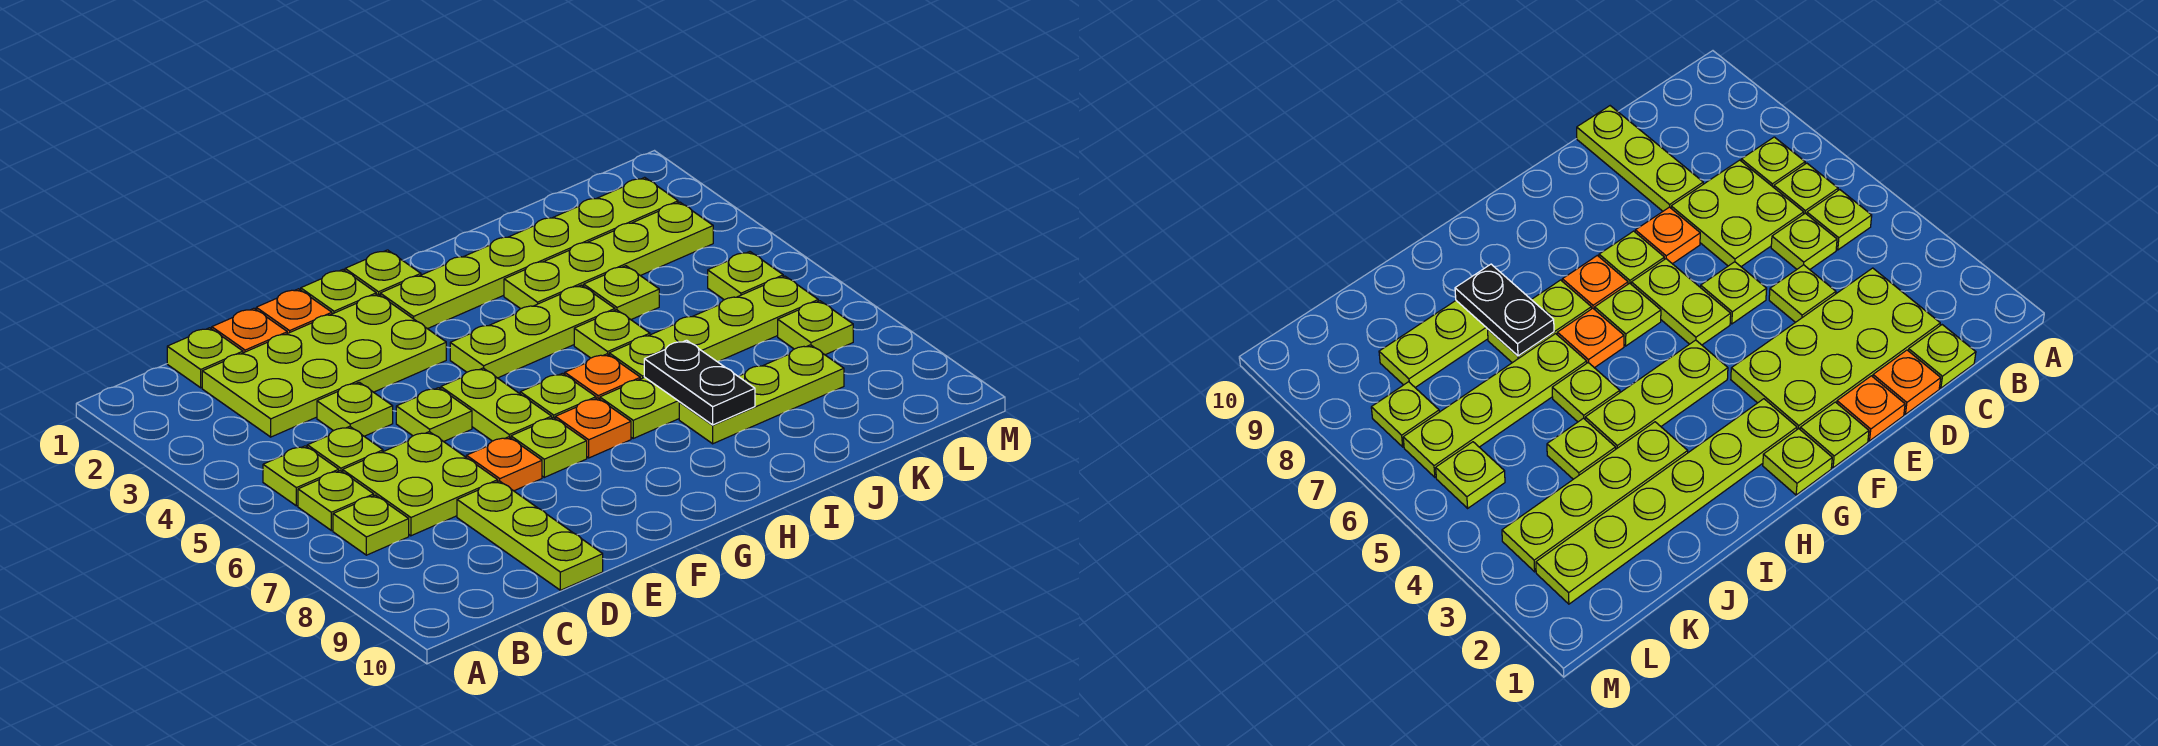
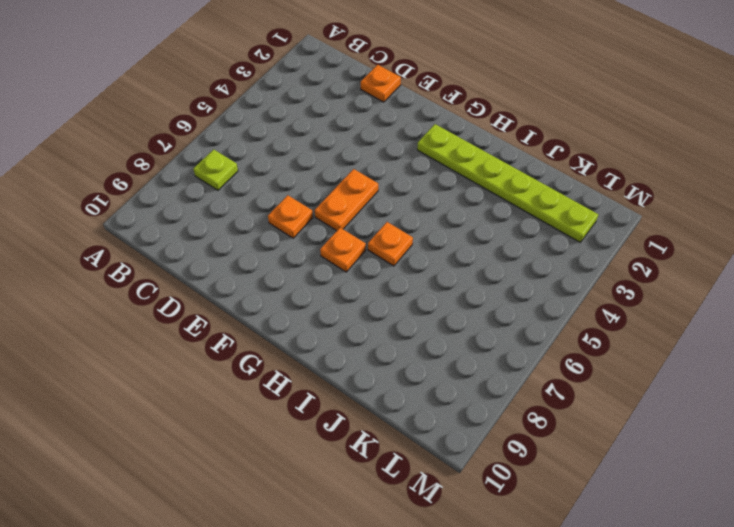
orange plate F5:F6 level 1 -> lime plate F5:F6 level 1
none -> lime plate B5 level 1
none -> lime plate B6 level 1
none -> lime plate C1 level 1
none -> lime plate C2:F3 level 1

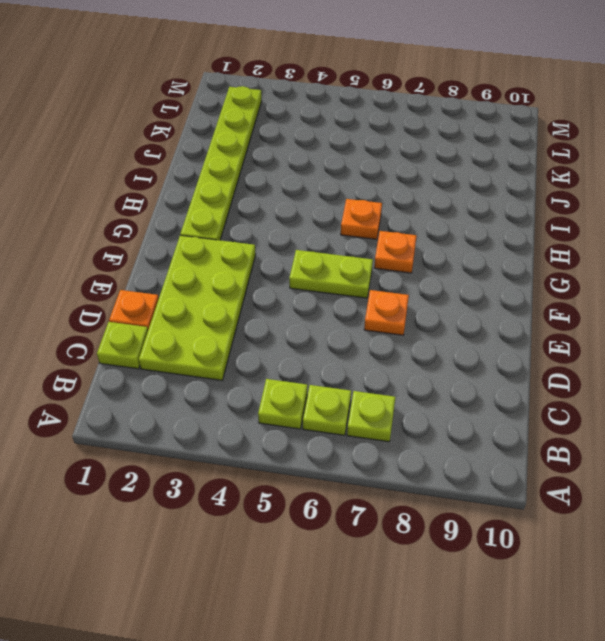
none -> lime plate C5 level 1
none -> lime plate C6:D7 level 1
none -> lime plate D4 level 1
none -> lime plate D8:D10 level 1

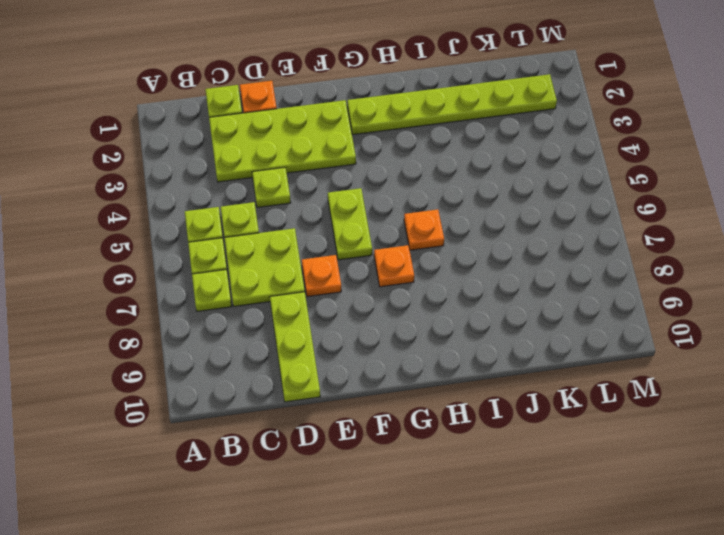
none -> orange plate E1 level 1
none -> lime plate E5 level 1
none -> lime plate F1 level 1
none -> lime plate F7 level 1

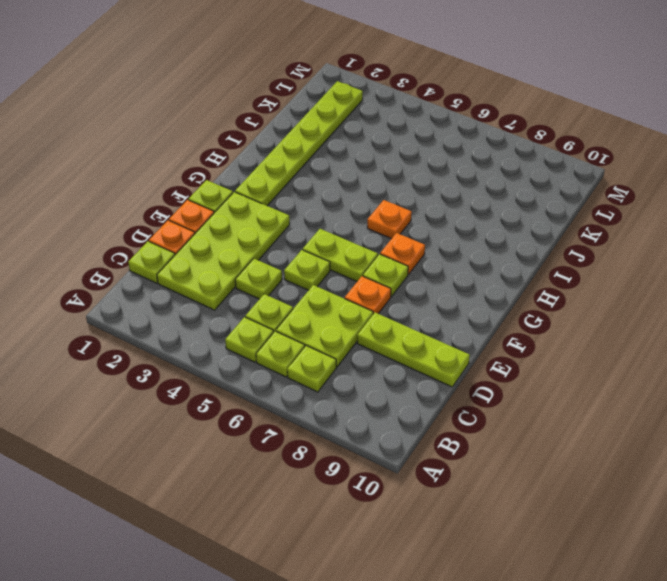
none -> lime plate G1 level 1
none -> lime plate G4:I4 level 1
none -> lime plate G6 level 1
none -> lime plate H7:I7 level 1

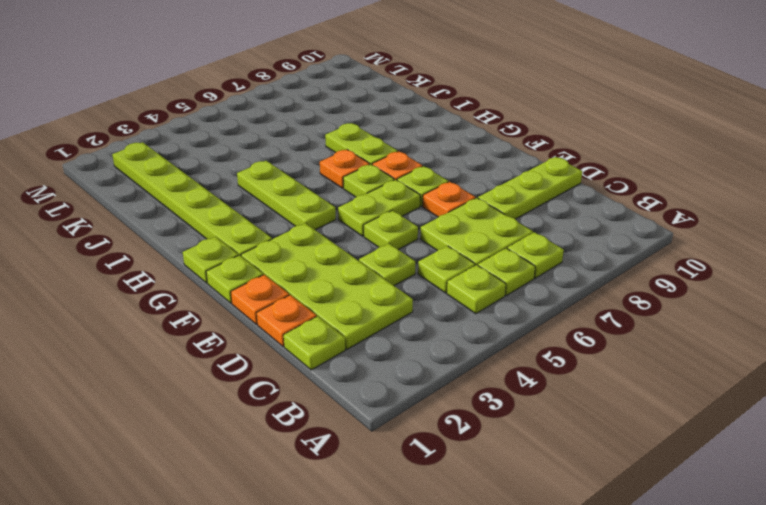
none -> lime plate I3:L3 level 1
none -> lime plate I5 level 1
none -> lime plate I6:L6 level 1
none -> lime plate I8:K8 level 1

